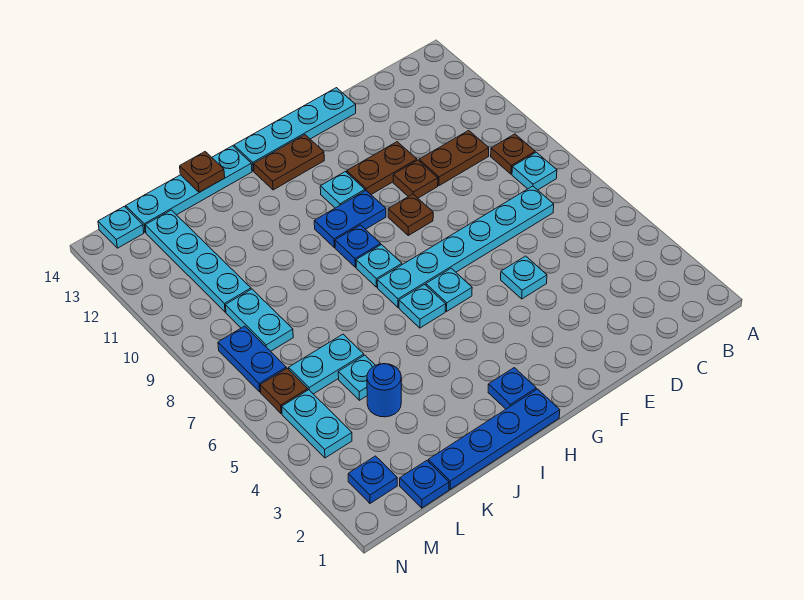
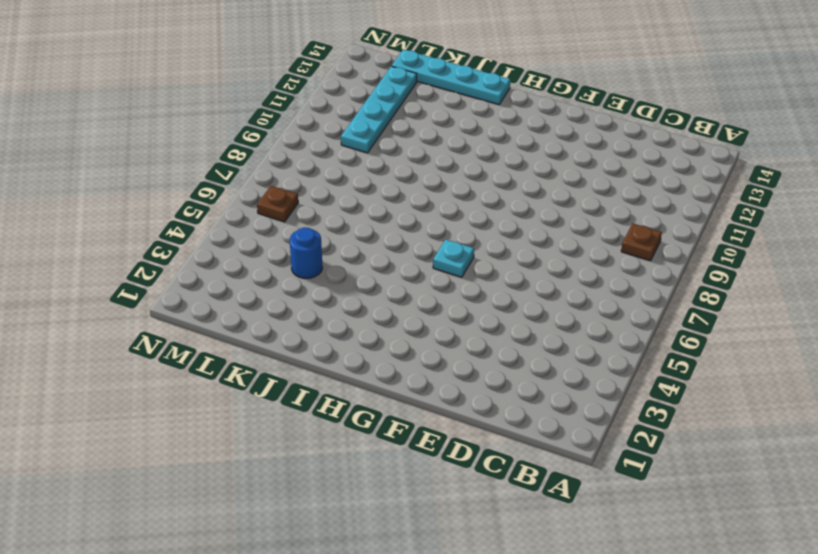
none -> cyan plate B8 level 1
none -> cyan plate C7:H7 level 1
none -> brown plate C10:D10 level 1
none -> cyan plate E5 level 1

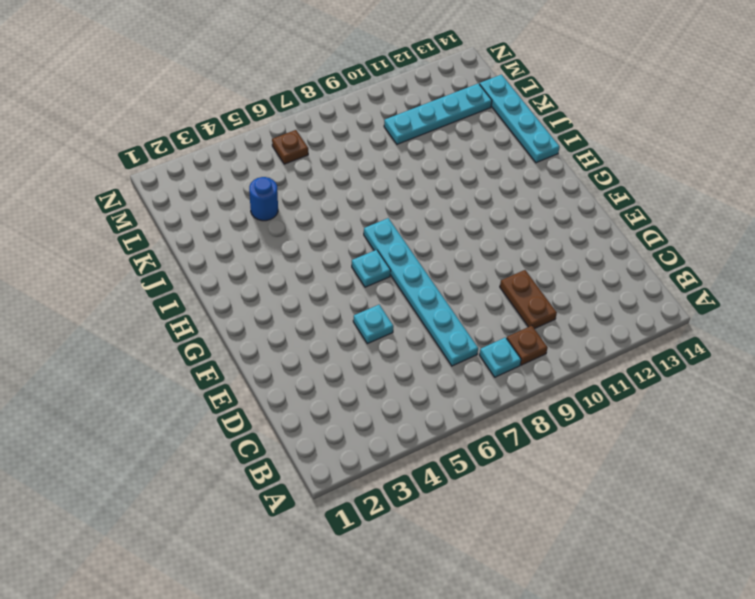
none -> brown plate E10 level 1
none -> brown plate E11:F11 level 1
none -> cyan plate E14:H14 level 1
none -> brown plate F9 level 1

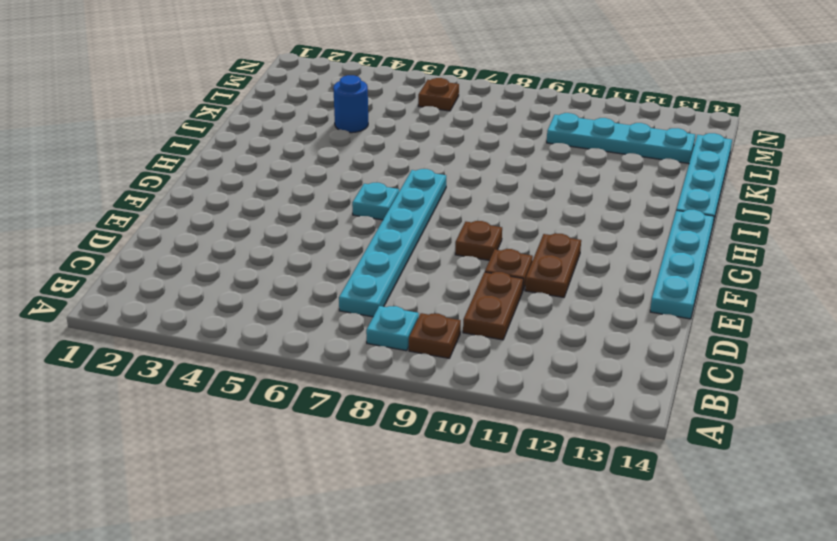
none -> cyan plate E5 level 1
none -> blue plate G10:H10 level 1
none -> cyan plate G11 level 1
none -> brown plate G13:H13 level 1

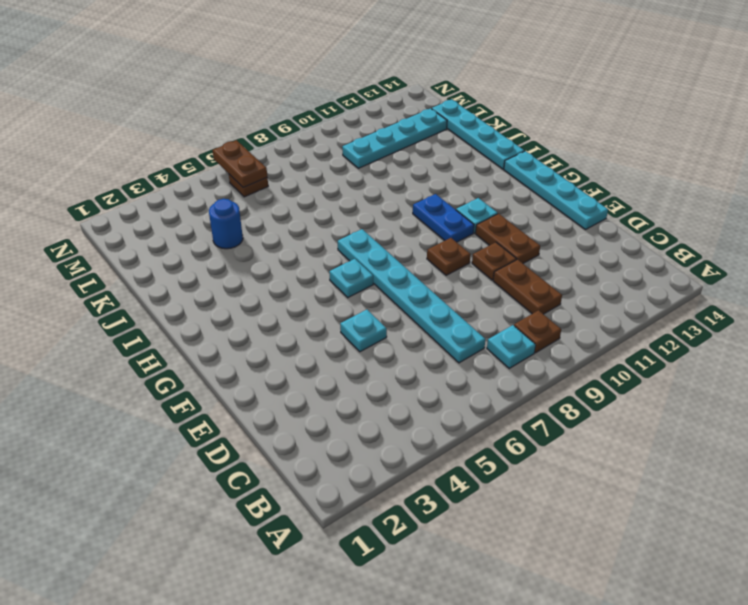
brown plate M6:N6 level 2 -> brown plate G13:H13 level 1
none -> blue plate H1:K1 level 1
none -> blue plate H2 level 1
none -> cyan plate H6 level 1
none -> cyan plate H8 level 1

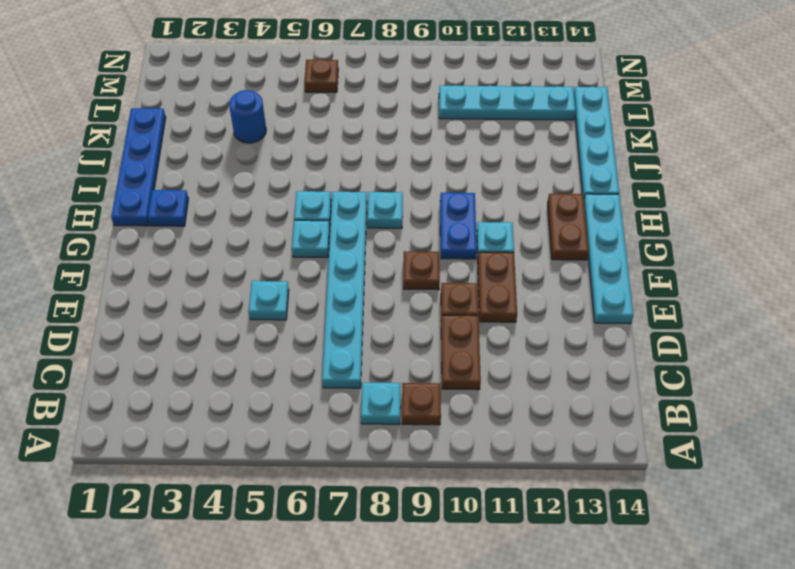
none -> blue plate H9 level 1
none -> cyan plate K5 level 1
none -> cyan plate K6:L6 level 1
none -> blue plate L1 level 1

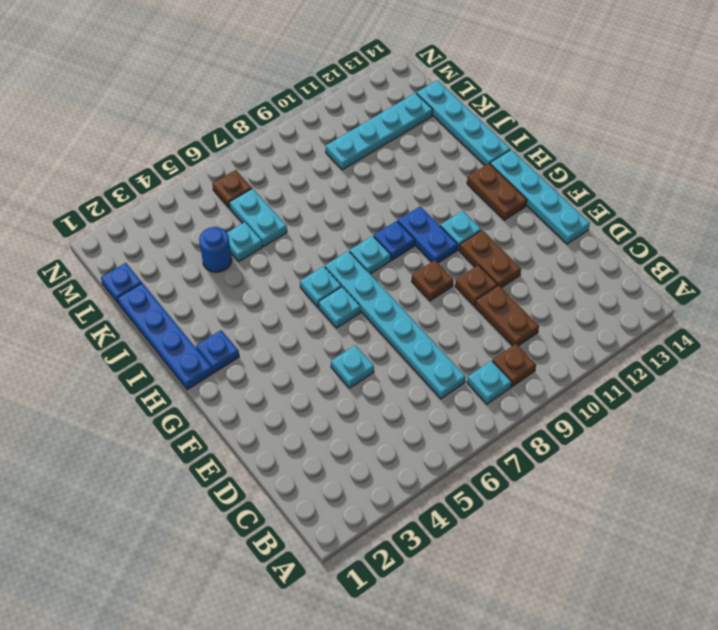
none -> cyan plate L8:L9 level 1
none -> blue plate M2 level 1
none -> cyan plate M4:M5 level 1
none -> blue plate M7:M8 level 1

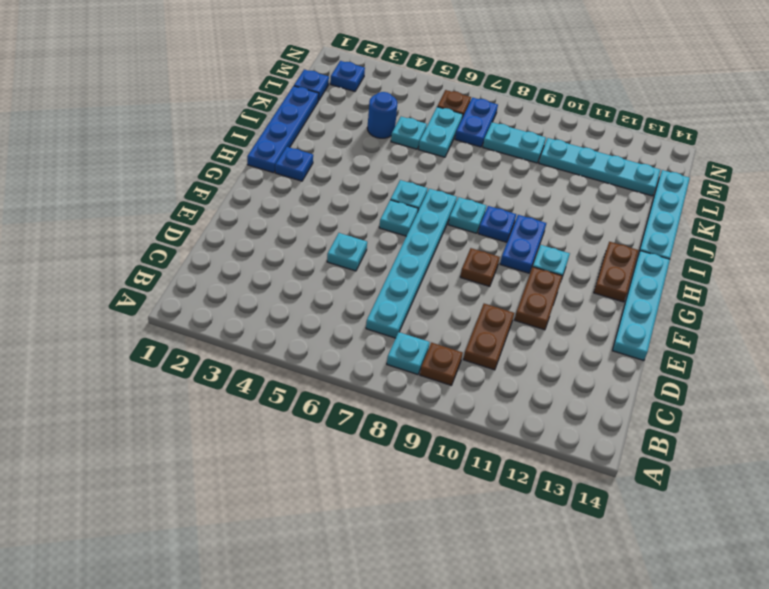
blue plate L7:M7 level 1 -> blue plate M7:M8 level 1
none -> brown plate E10 level 1
none -> cyan plate M4:M5 level 1
none -> cyan plate M14 level 1
none -> brown plate J14 level 2

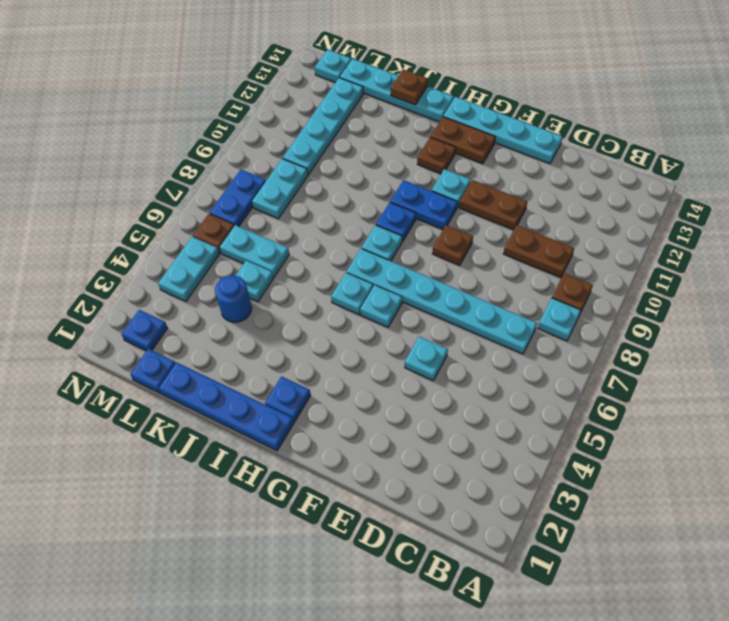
brown plate H12 level 1 -> brown plate E10 level 1

